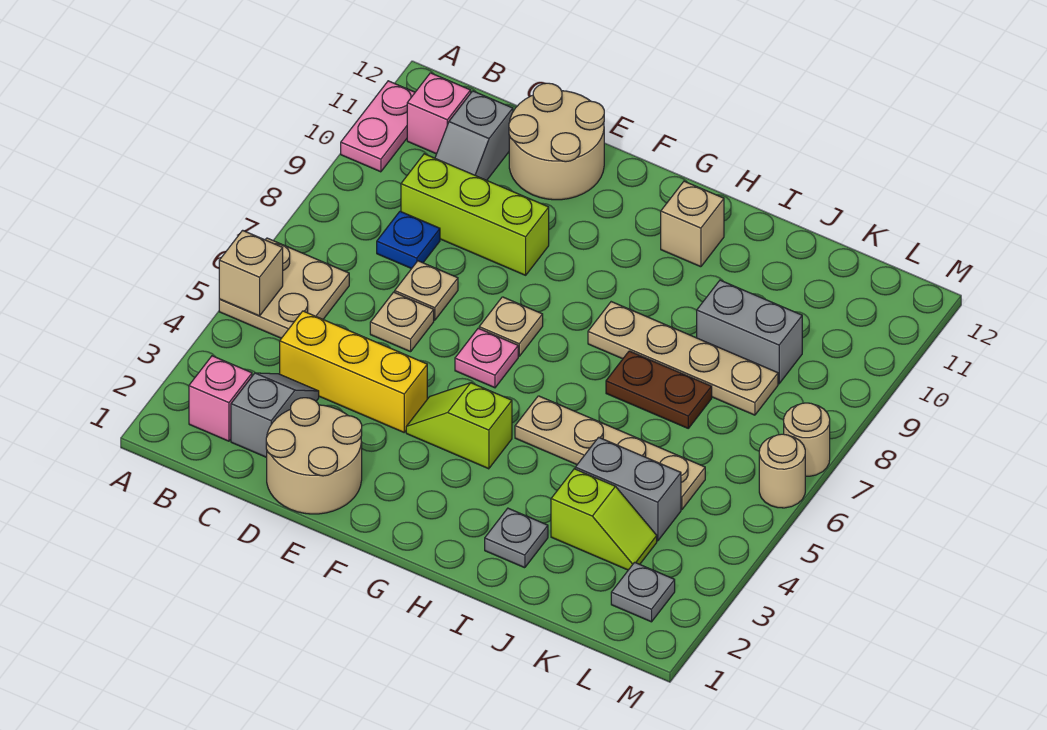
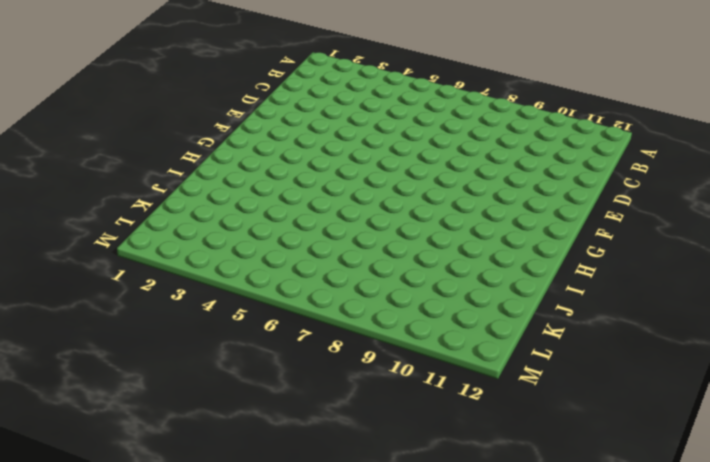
none -> tan plate A5:B6 level 1
none -> pink plate A10:A11 level 1
none -> pink brick B2 level 1

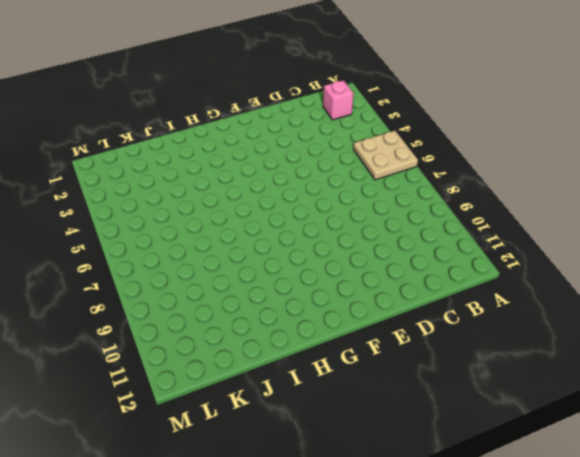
none -> pink plate A10:A11 level 1
none -> pink brick B11 level 1
none -> grey slope C2:C3 level 1 top 2

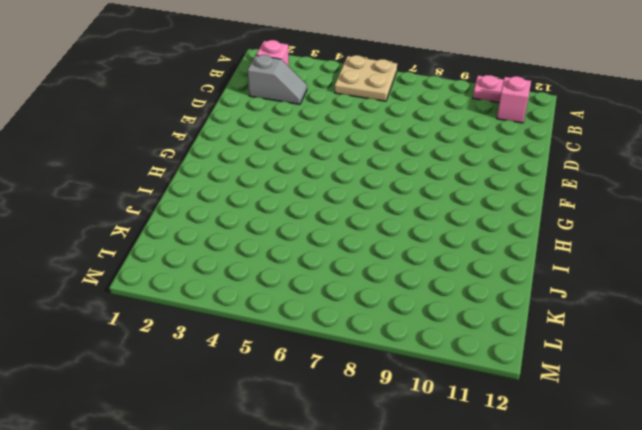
none -> yellow brick C4:E4 level 1
none -> blue plate C8 level 1
none -> lime brick C9:E9 level 1

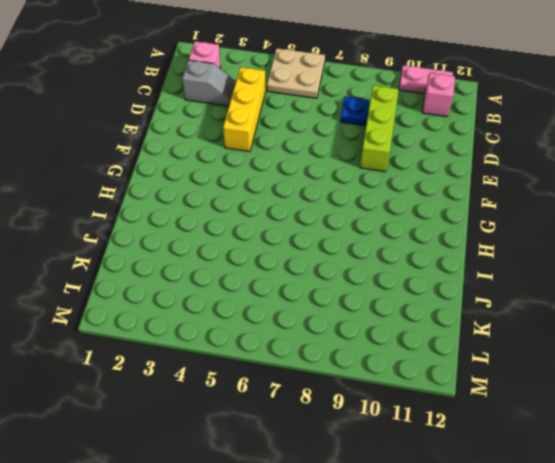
none -> grey slope C10:C11 level 1 top 11
none -> tan round brick D1:E2 level 1
none -> tan plate D6 level 1

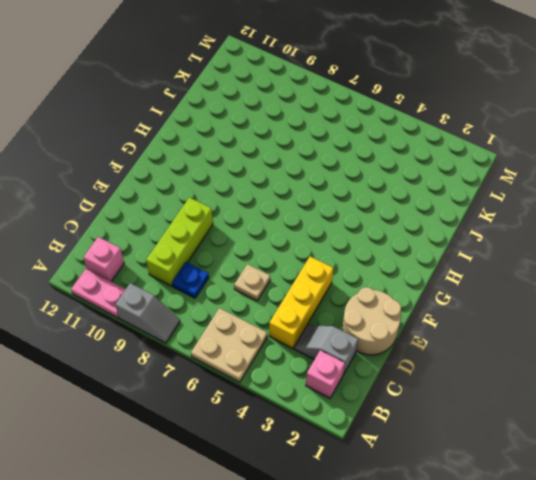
grey slope A8:A9 level 1 top 9 -> grey slope C10:C11 level 1 top 11
none -> tan plate D7 level 1
none -> tan round brick D11:E12 level 1
none -> lime slope F4:G4 level 1 top G

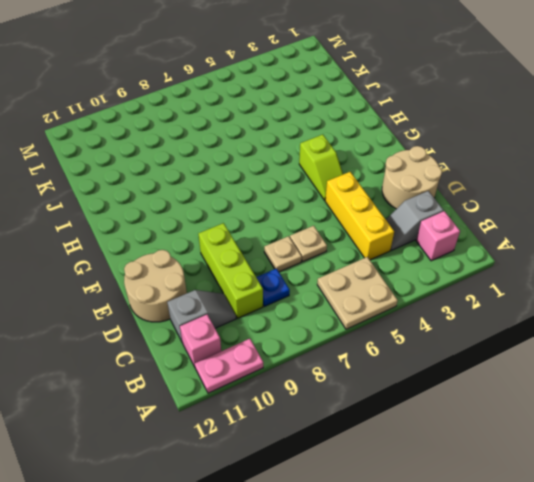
none -> pink plate F6 level 1
none -> tan plate F7 level 1
none -> tan plate H5:K5 level 1

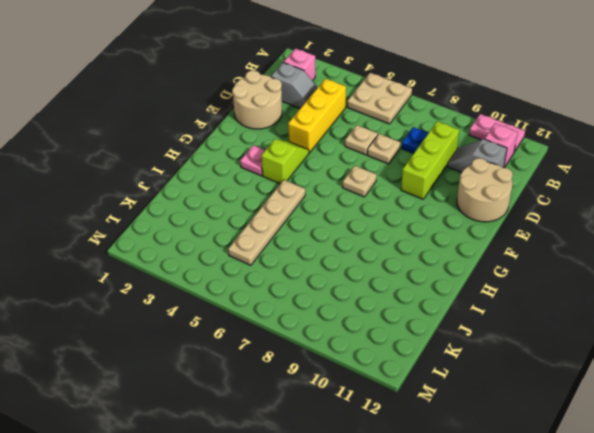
pink plate G3 level 1 -> pink plate F6 level 1
none -> tan plate H8:K8 level 1
none -> tan brick H11 level 1
none -> grey plate I2 level 1

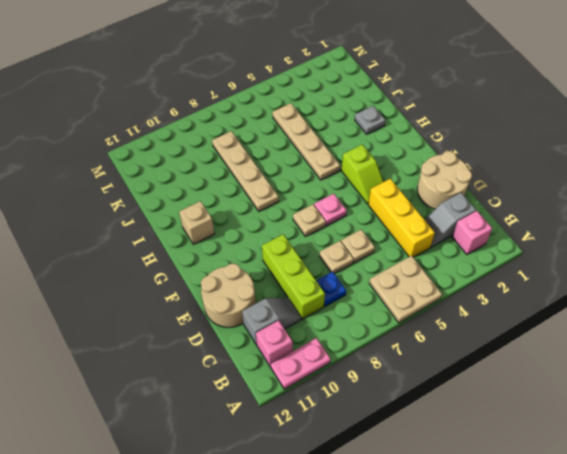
none -> brown plate I7:J7 level 1
none -> lime slope J3:K3 level 1 top J
none -> grey brick J4:K4 level 1

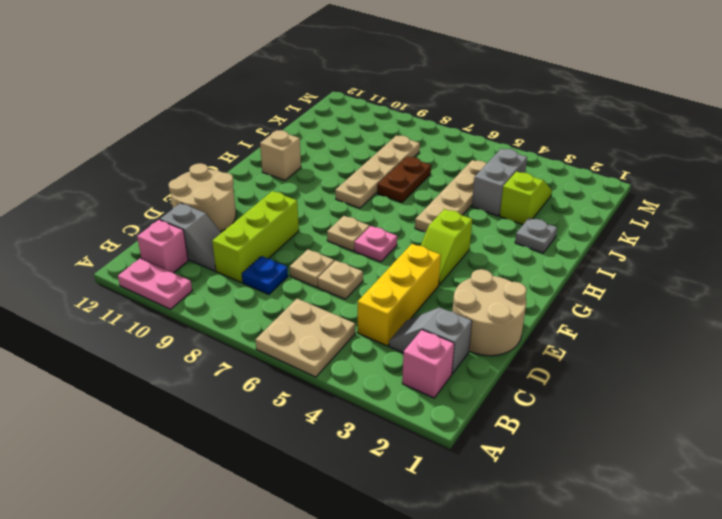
none -> grey brick J9:K9 level 1
none -> grey plate L2 level 1
none -> tan round brick M6 level 1

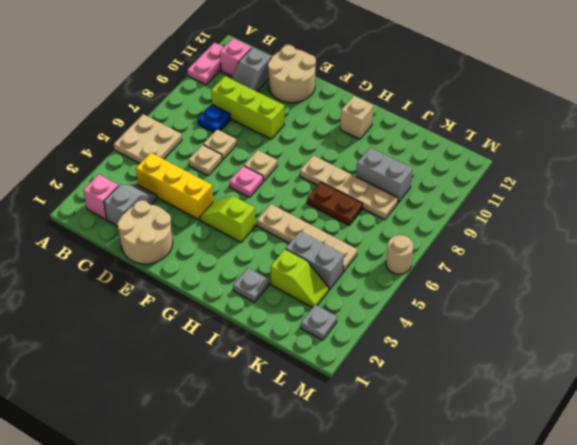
none -> tan round brick M7 level 1
none -> tan brick A5 level 2

